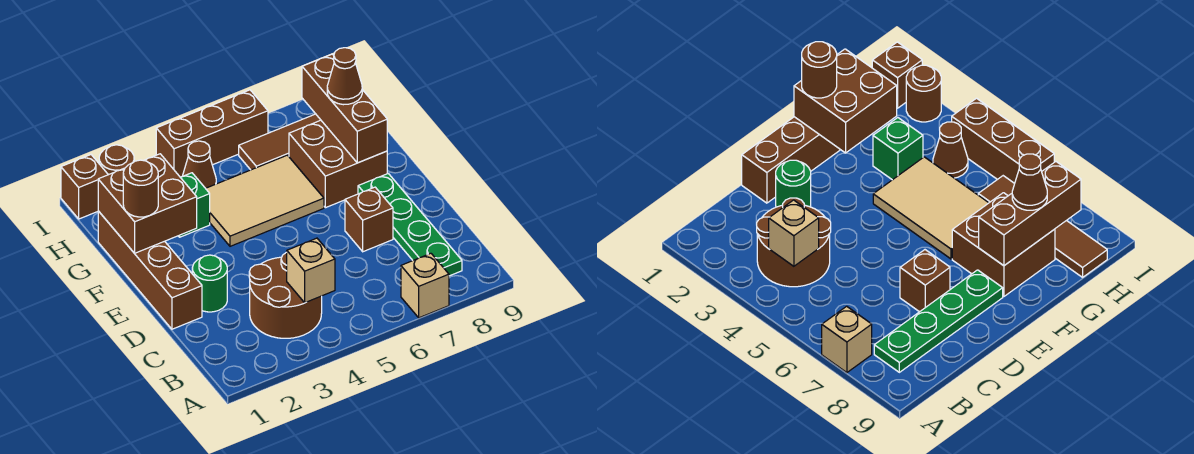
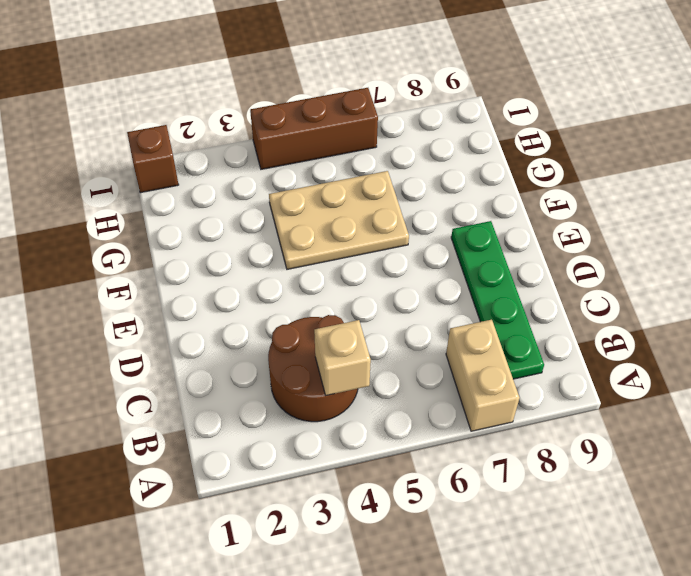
tan brick A7:B7 level 1 -> tan brick A7 level 1
tan plate F4:G6 level 1 -> tan tile F4:G6 level 1
none -> brown brick D1:G1 level 1
none -> green round brick D2 level 1
none -> brown brick D7 level 1

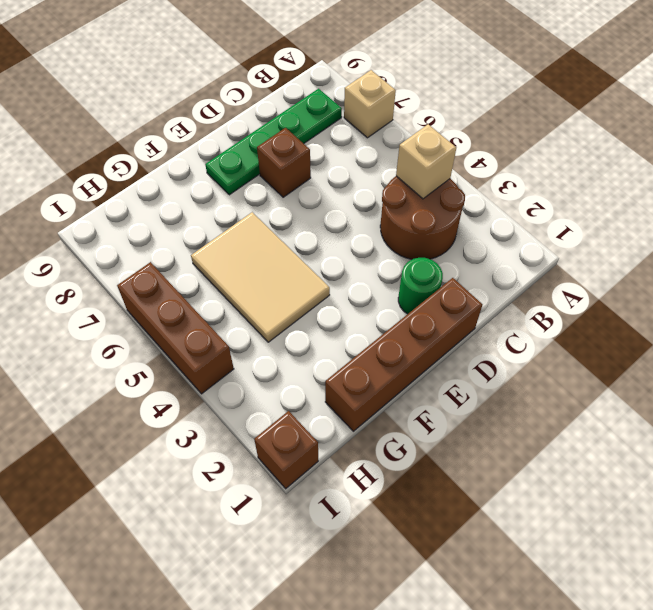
none -> brown brick F7:G8 level 1
none -> green brick G3 level 1
none -> brown cone H4 level 1

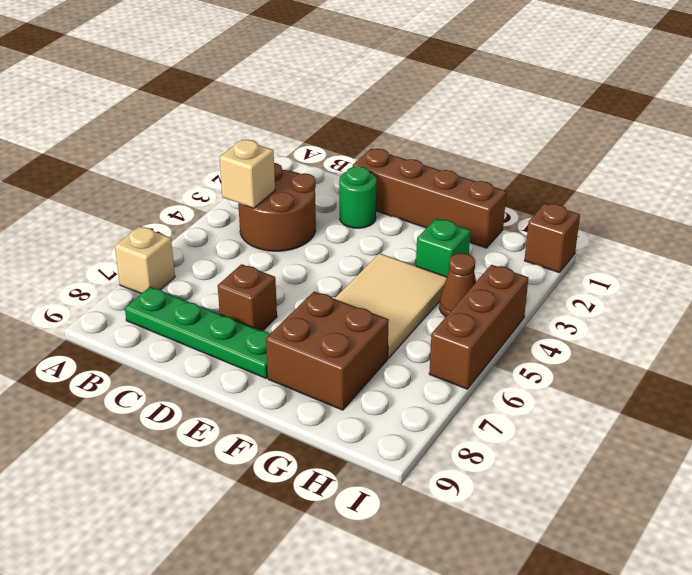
none -> brown tile H6:H9 level 1
none -> brown round brick I2 level 1
none -> brown brick F1:G2 level 2

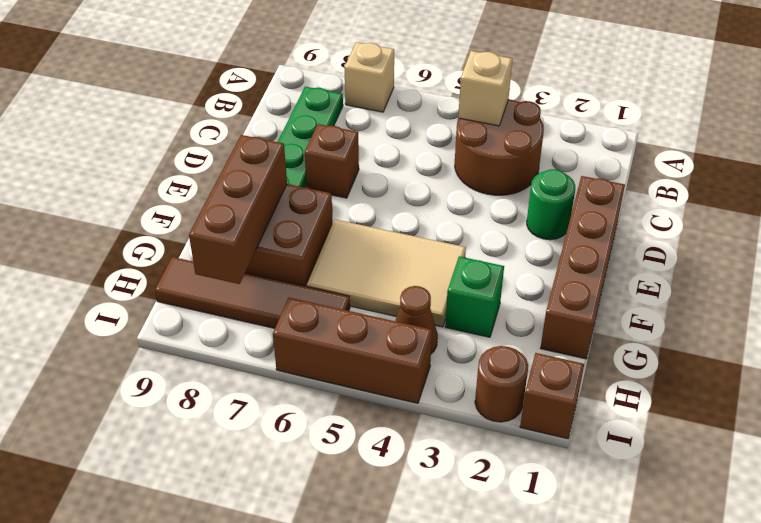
none -> brown brick F1:G2 level 2
none -> brown round brick F1 level 3
none -> brown cone G8 level 3

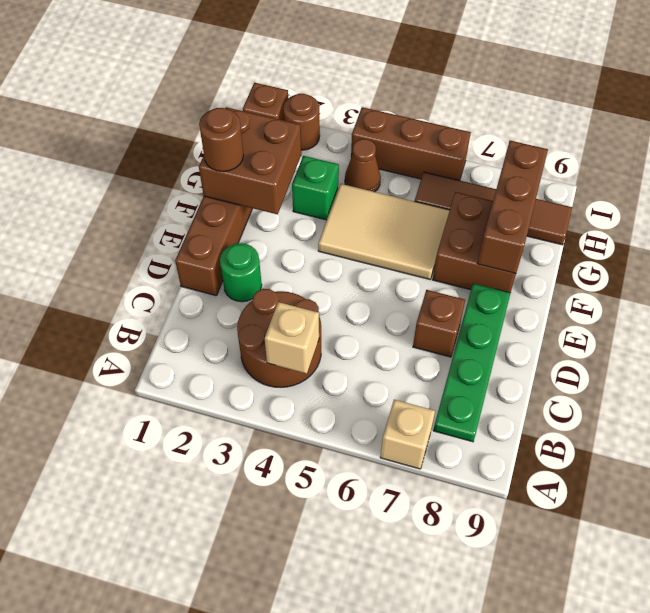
none -> brown cone G8 level 3

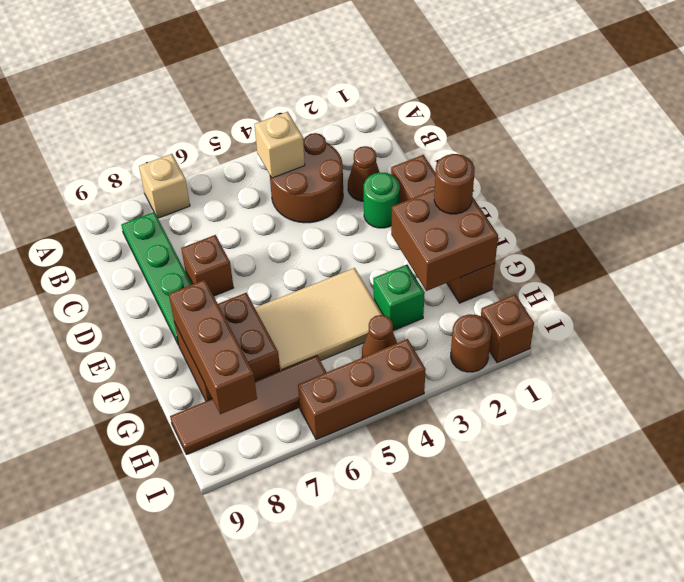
brown cone C2 level 1 -> brown cone G8 level 3

